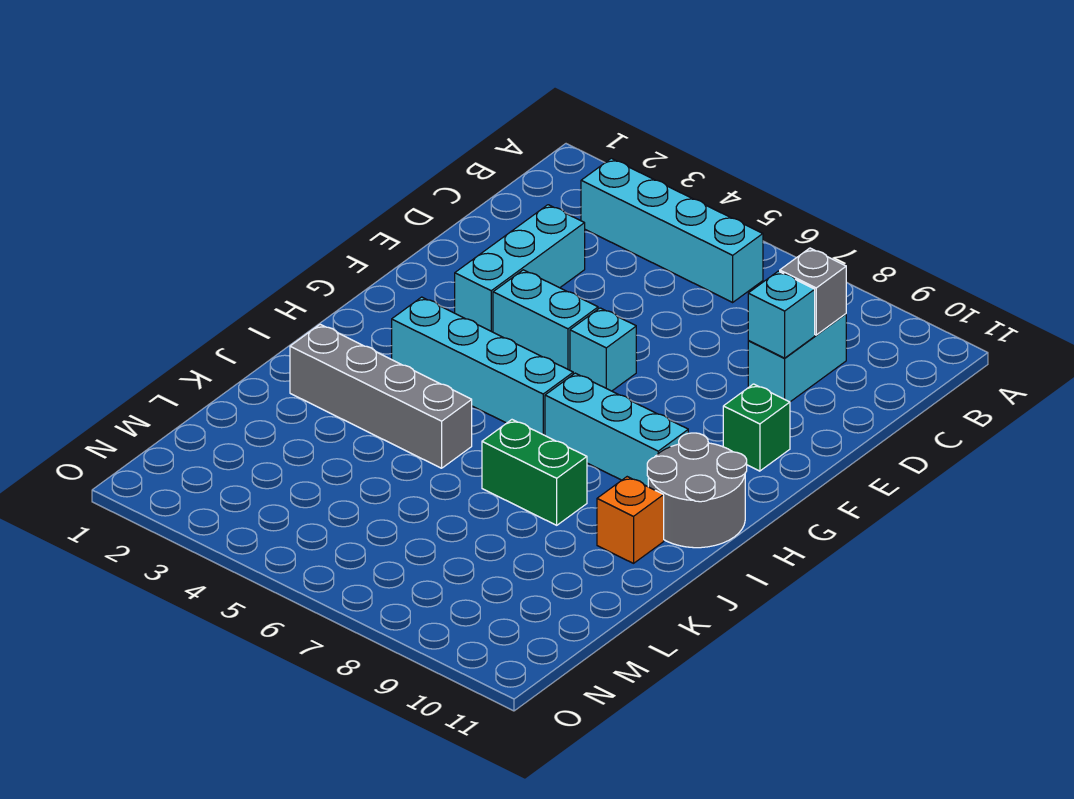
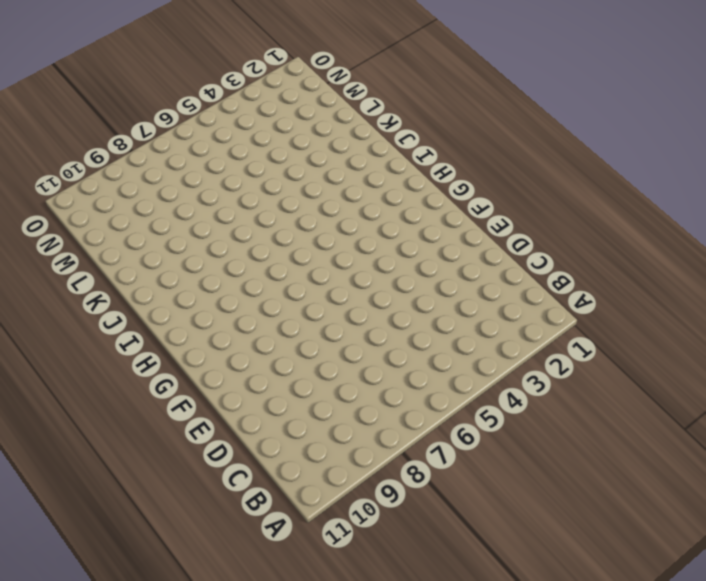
none -> cyan brick B3:B6 level 1
none -> cyan brick C9:D9 level 1
none -> cyan brick D3:F3 level 1

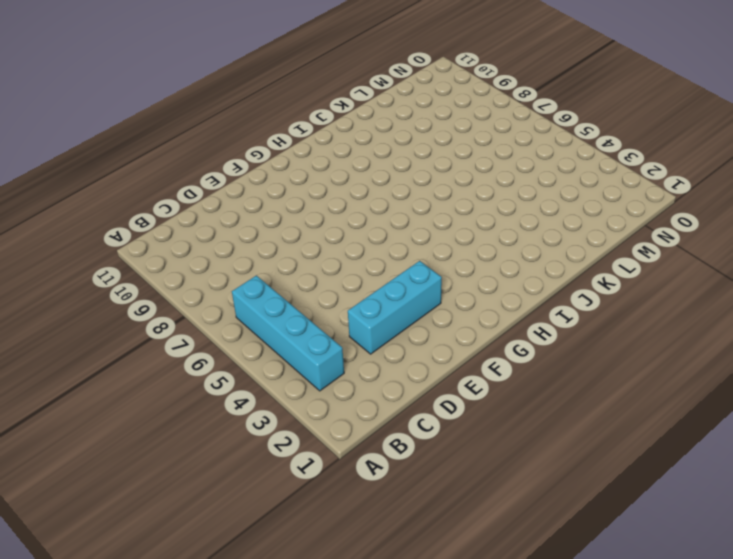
none -> cyan brick C9:D9 level 1
none -> cyan brick F4:F5 level 1
none -> cyan brick F6 level 1

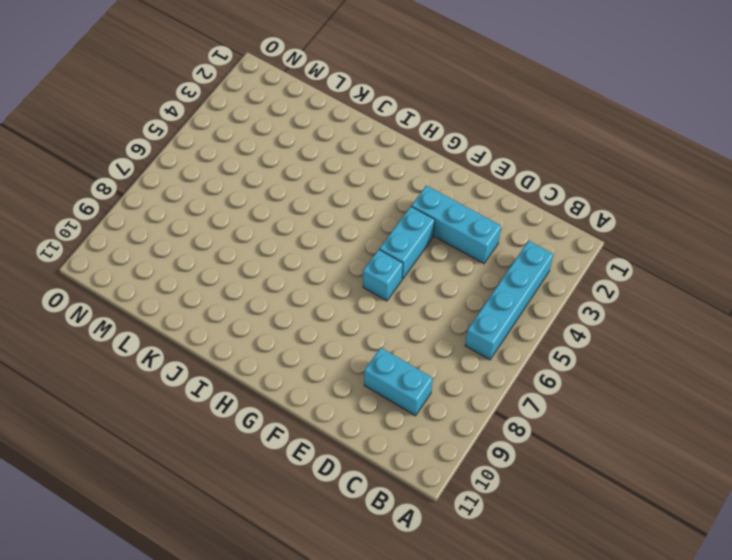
none -> green brick F10 level 1
none -> cyan brick H3:H6 level 1
none -> cyan brick H7:H9 level 1

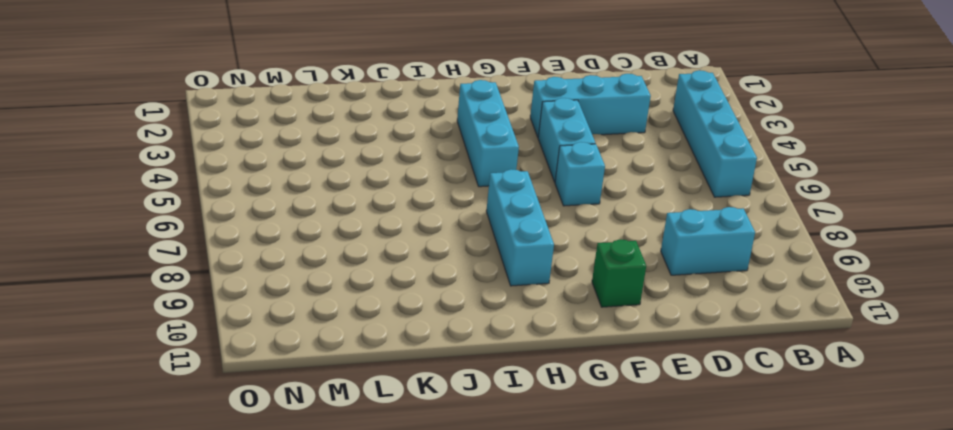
cyan brick H3:H5 level 1 -> cyan brick H3:H6 level 1
none -> grey round brick H10:I11 level 1
none -> grey brick J2:J5 level 1
none -> green brick J7:J8 level 1

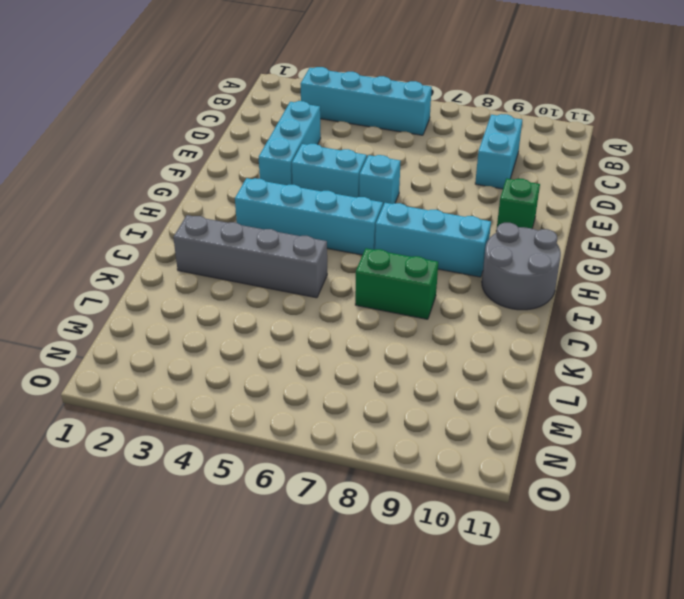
none -> orange brick J10 level 1
none -> grey brick C9 level 2
none -> cyan brick D9 level 2

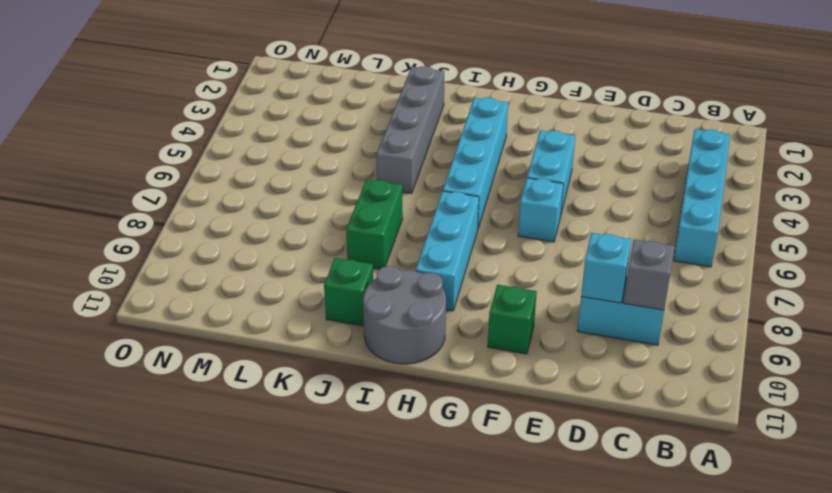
green brick J10 level 1 -> orange brick J10 level 1
none -> cyan brick D3:F3 level 1

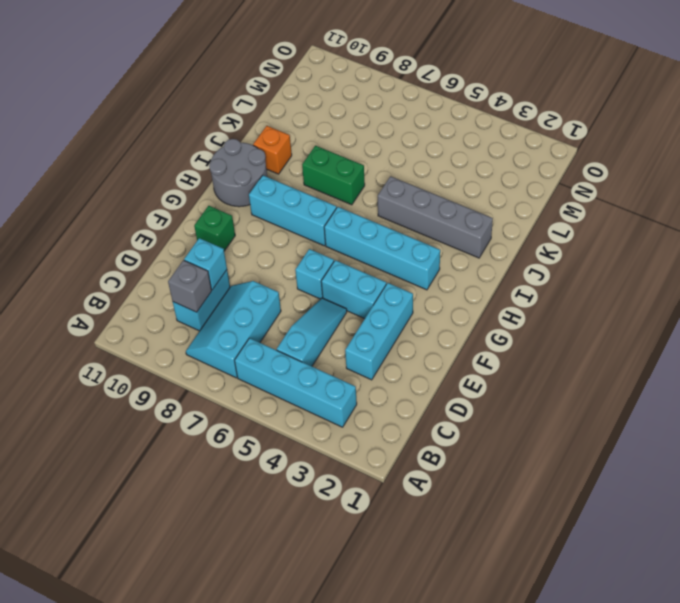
cyan slope B7:D8 level 1 top 7 -> none
cyan slope C5:E5 level 1 top C -> none

